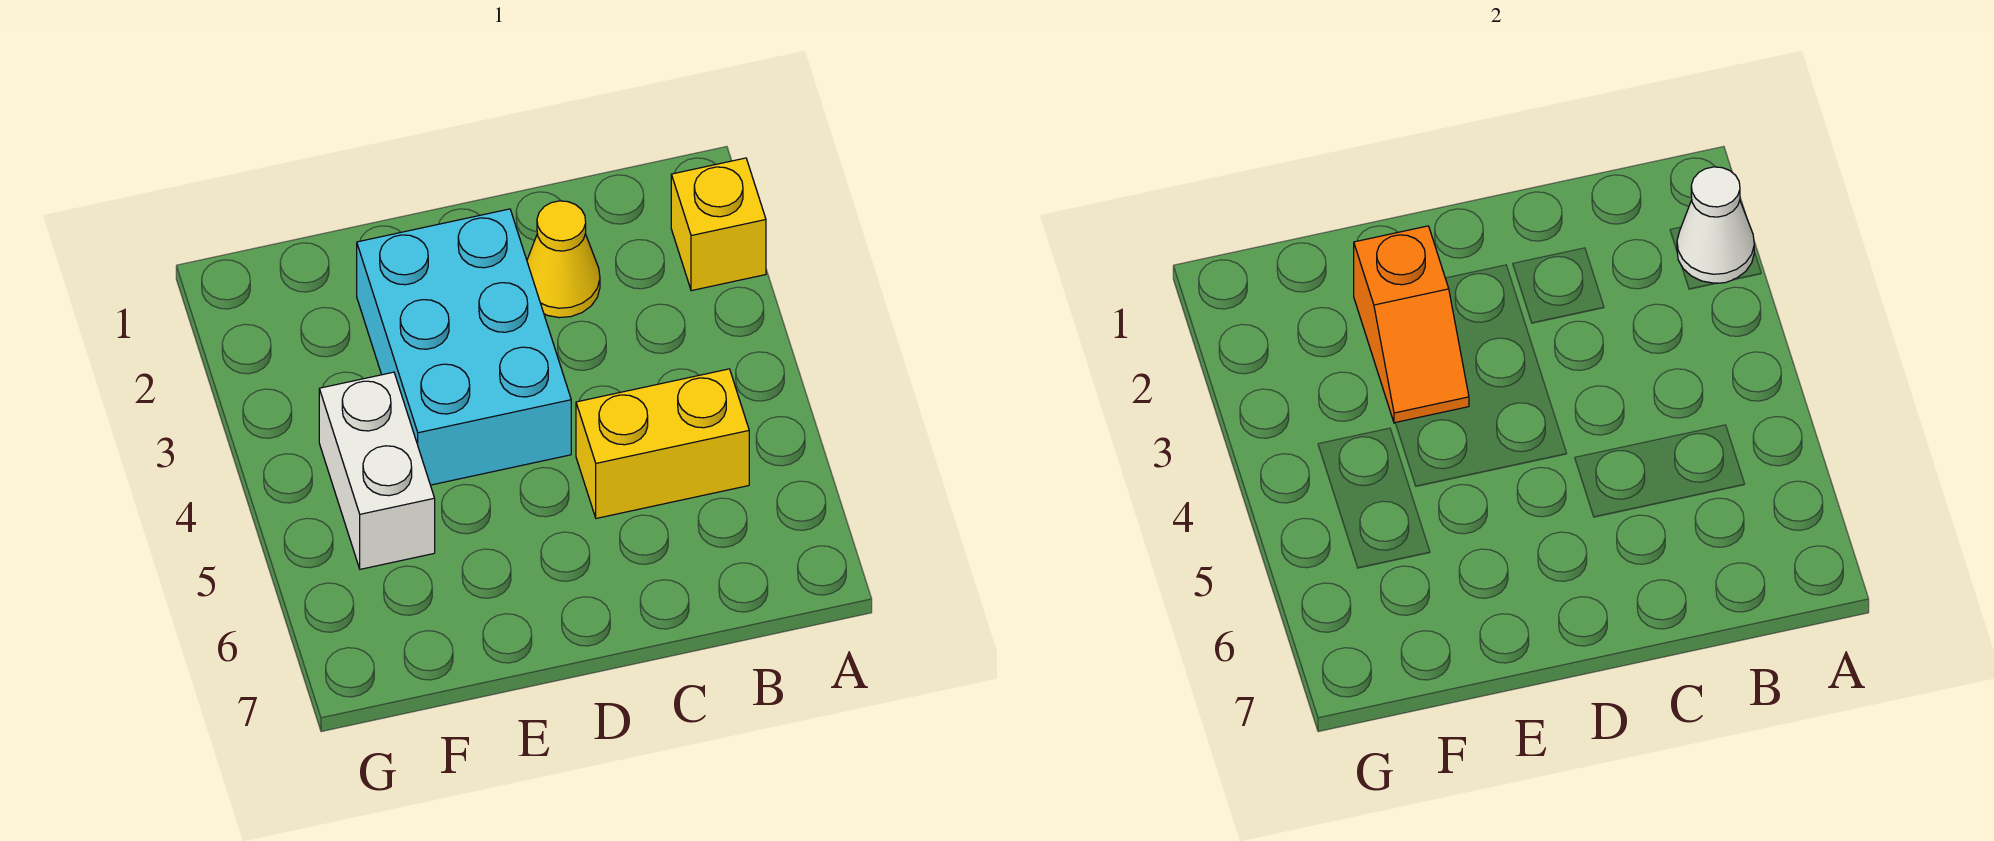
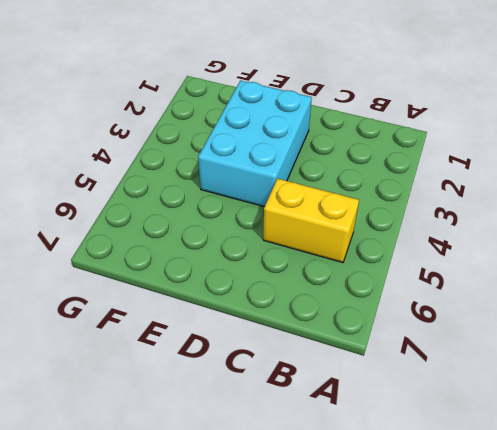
none -> yellow brick A2 level 1
none -> yellow cone C2 level 1

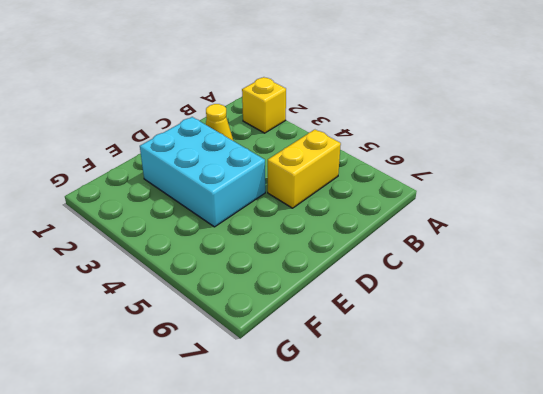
none -> white brick F4:F5 level 1
none -> white cone A2 level 2

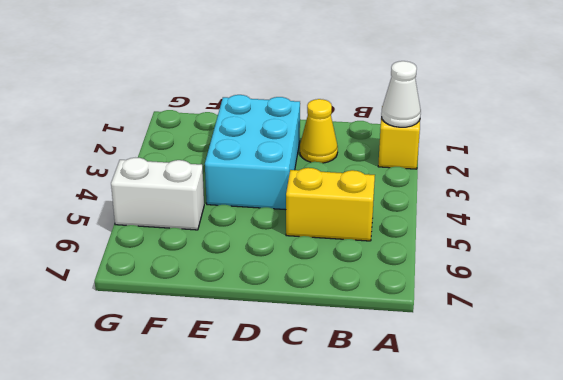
white brick F5:G5 level 1 -> white brick F4:F5 level 1
none -> orange slope E2:E3 level 2 top 2

